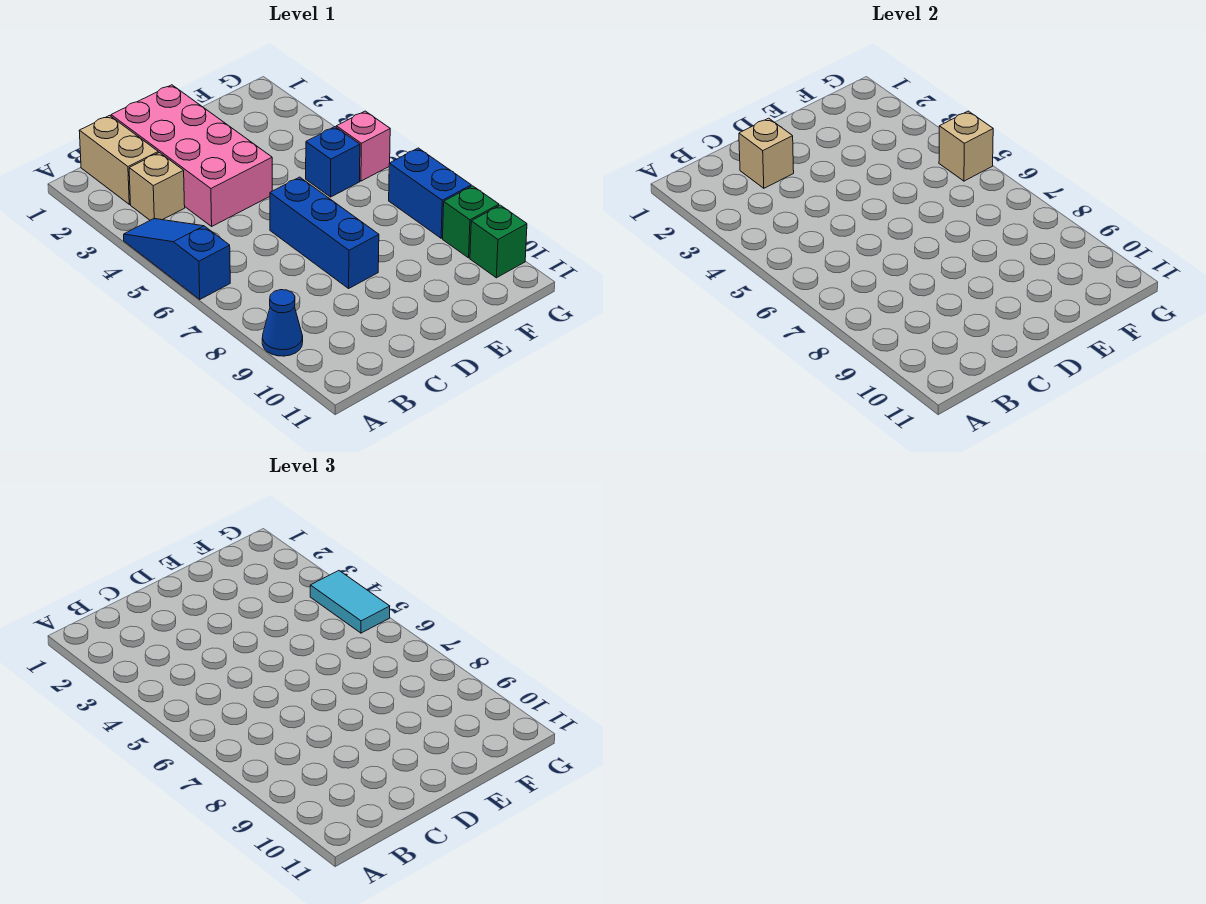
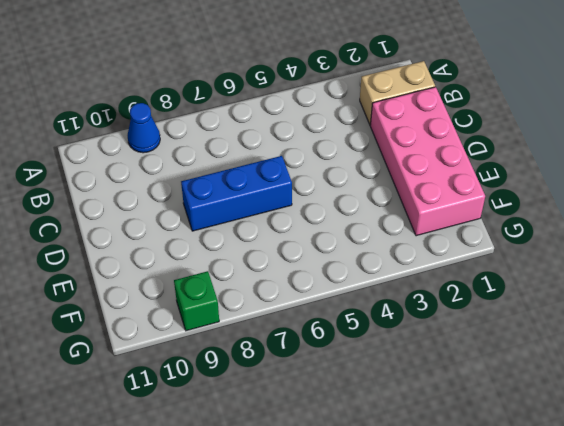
pink brick C1:F2 level 1 -> pink brick C1:D4 level 1
none -> blue slope A4:A6 level 1 top 6
none -> tan brick B3 level 1
none -> blue brick F5 level 1

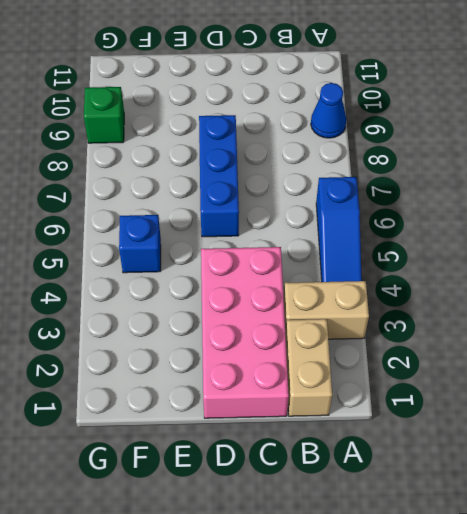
tan brick A3:B3 level 1 -> tan brick B3 level 1
none -> pink brick G5 level 1
none -> blue brick G7:G8 level 1
none -> green brick G10 level 1

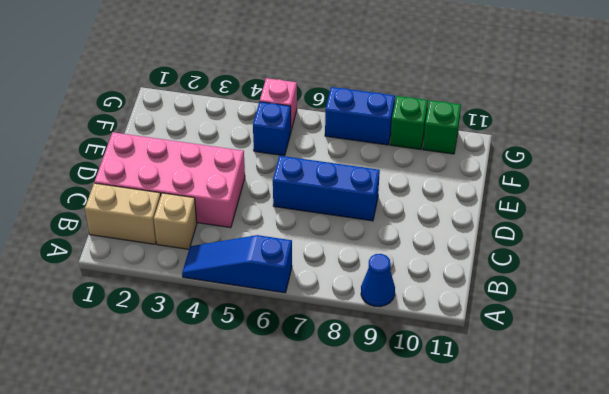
none -> tan brick C2 level 2
none -> tan brick G5 level 2
none -> cyan tile G4:G5 level 3

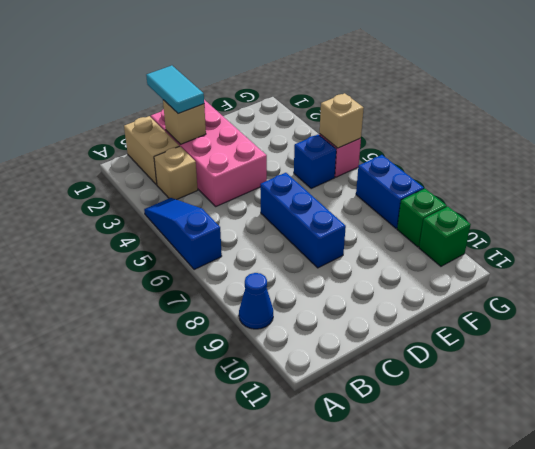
cyan tile C1:C2 level 3 -> cyan tile G4:G5 level 3

